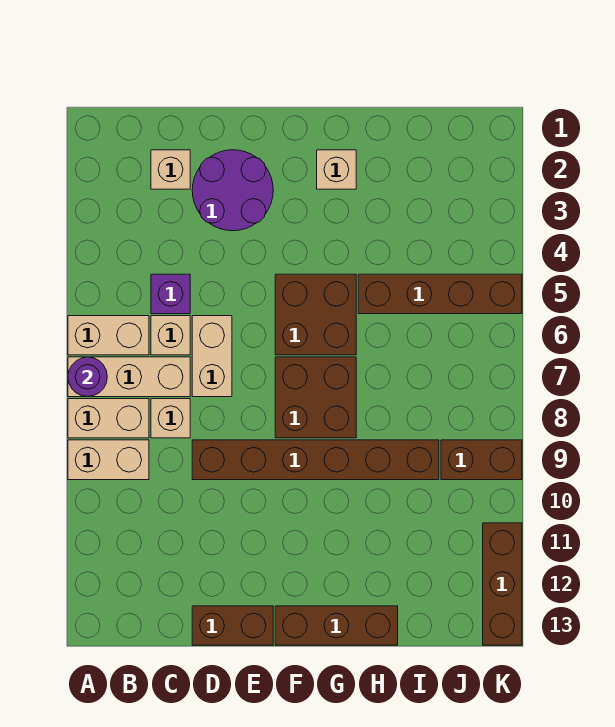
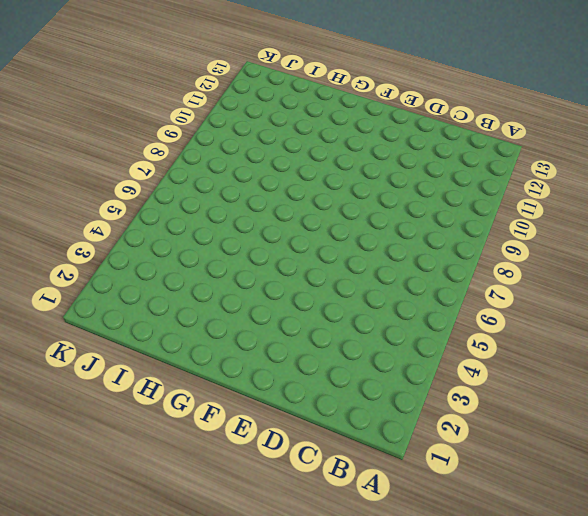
none -> tan brick A6:B6 level 1
none -> tan brick A7:C7 level 1
none -> tan brick A8:B8 level 1

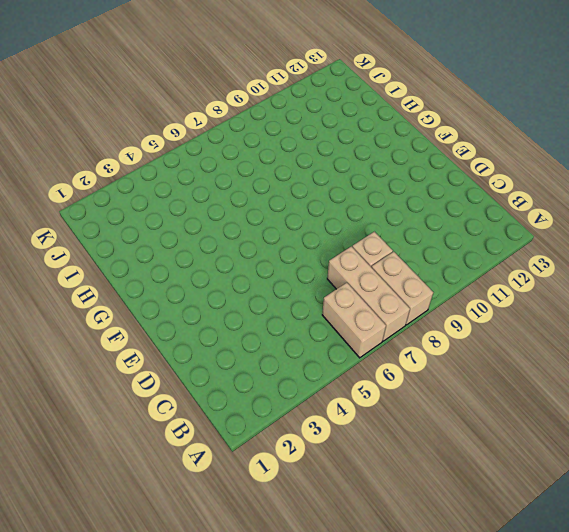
none -> tan brick A9:B9 level 1
none -> tan brick C2 level 1
none -> purple brick C5 level 1

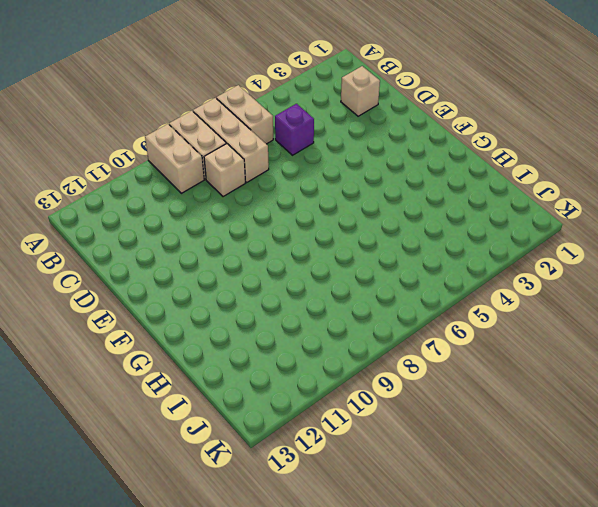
none -> tan brick C6 level 1
none -> purple round brick D2:E3 level 1
none -> tan brick D6:D7 level 1

